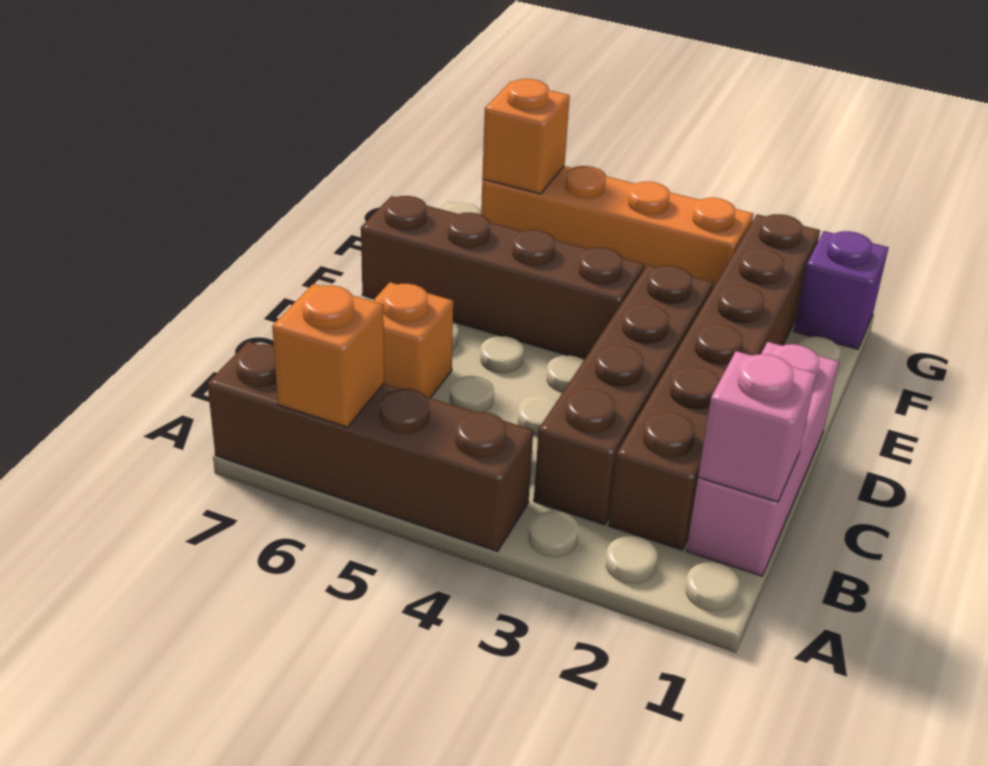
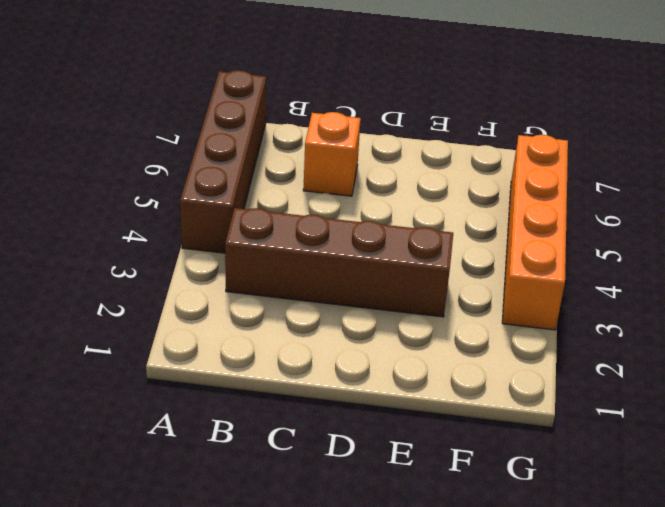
none -> pink brick B1:D1 level 1
none -> brown brick B2:G2 level 1

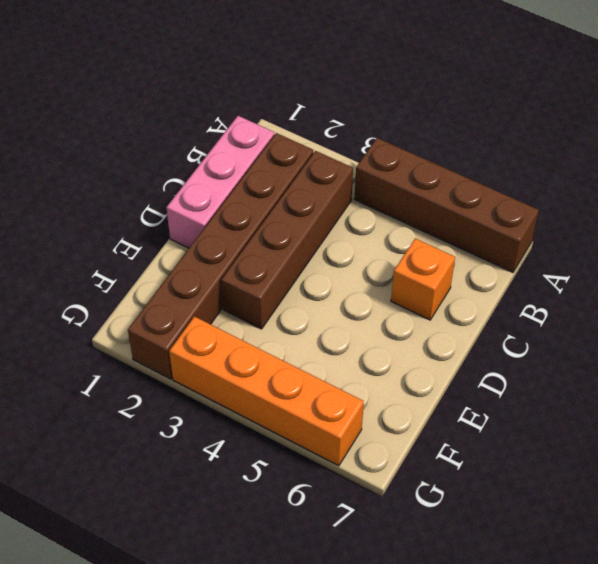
none -> brown brick E4:E7 level 1
none -> purple brick G1 level 1

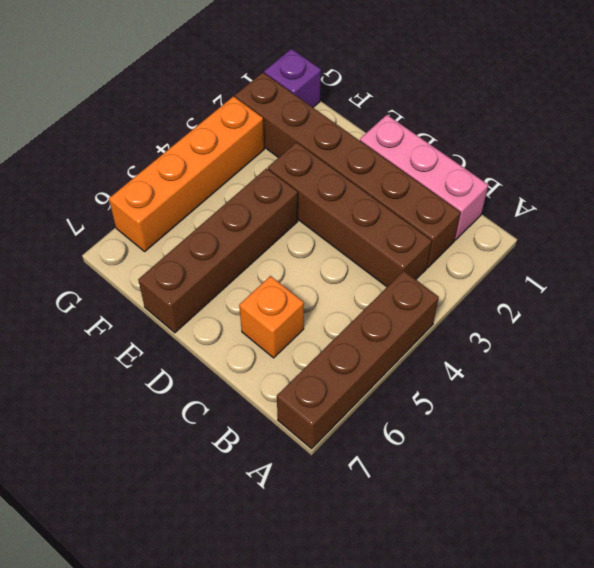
none -> orange brick A6 level 2
none -> pink brick B1 level 2

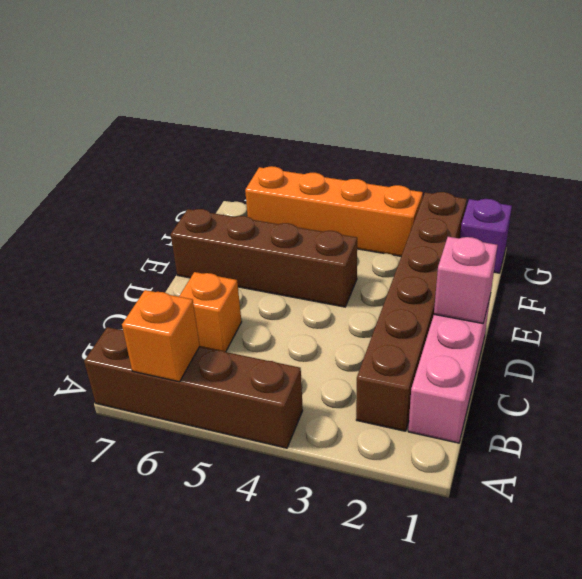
pink brick D1 level 2 -> pink brick B1 level 2
none -> brown brick B3:E3 level 1
none -> orange brick G6 level 2

